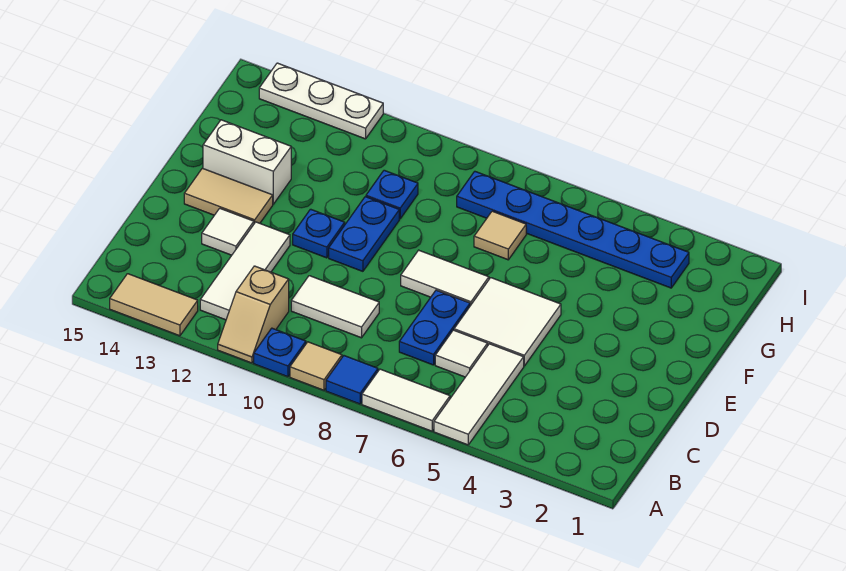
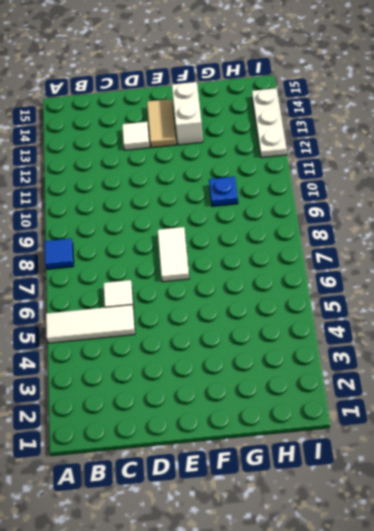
none -> white tile A6:A7 level 1
none -> tan tile A9 level 1
none -> blue plate A10 level 1

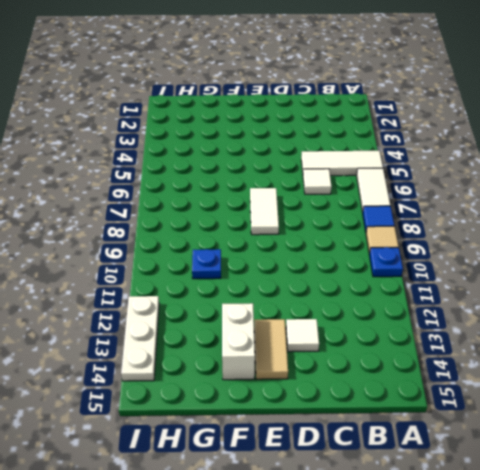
none -> tan slope A11:B11 level 1 top B
none -> tan tile A13:A14 level 1
none -> white tile B12:D12 level 1

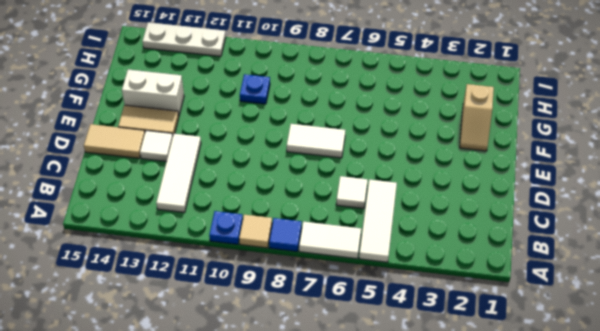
tan tile D14:D15 level 1 -> tan tile A13:A14 level 1
tan slope F2:G2 level 1 top G -> tan slope A11:B11 level 1 top B
none -> blue plate C7:D7 level 1
none -> white tile C9:C10 level 1
none -> white tile D5:E6 level 1

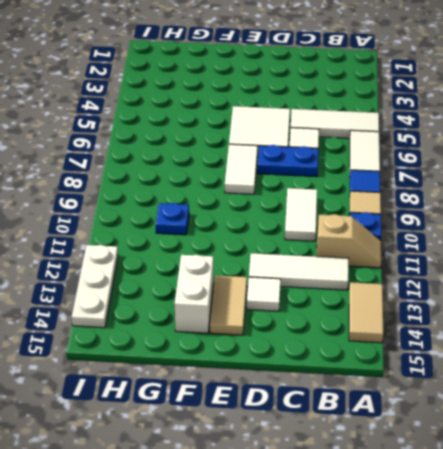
none -> blue plate E10:F10 level 1
none -> blue plate E11 level 1
none -> tan tile G7 level 1

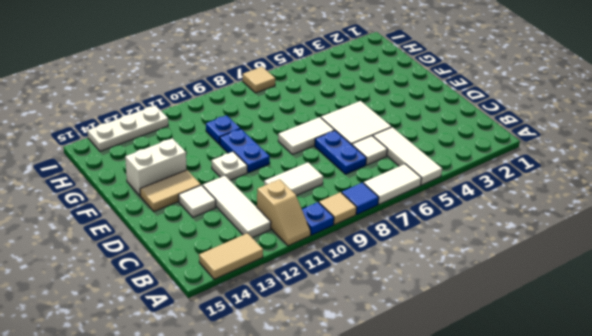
white plate E11 level 1 -> blue plate E11 level 1
tan tile I7 level 1 -> tan tile G7 level 1
none -> blue plate H3:H8 level 1

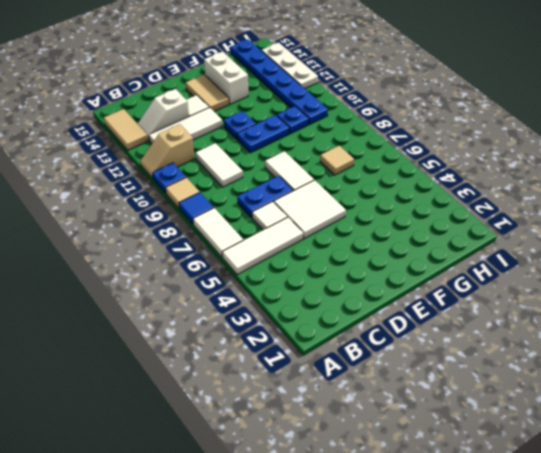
white slope B13:C13 level 1 top C -> none
blue plate H10:H15 level 1 -> blue plate H3:H8 level 1

